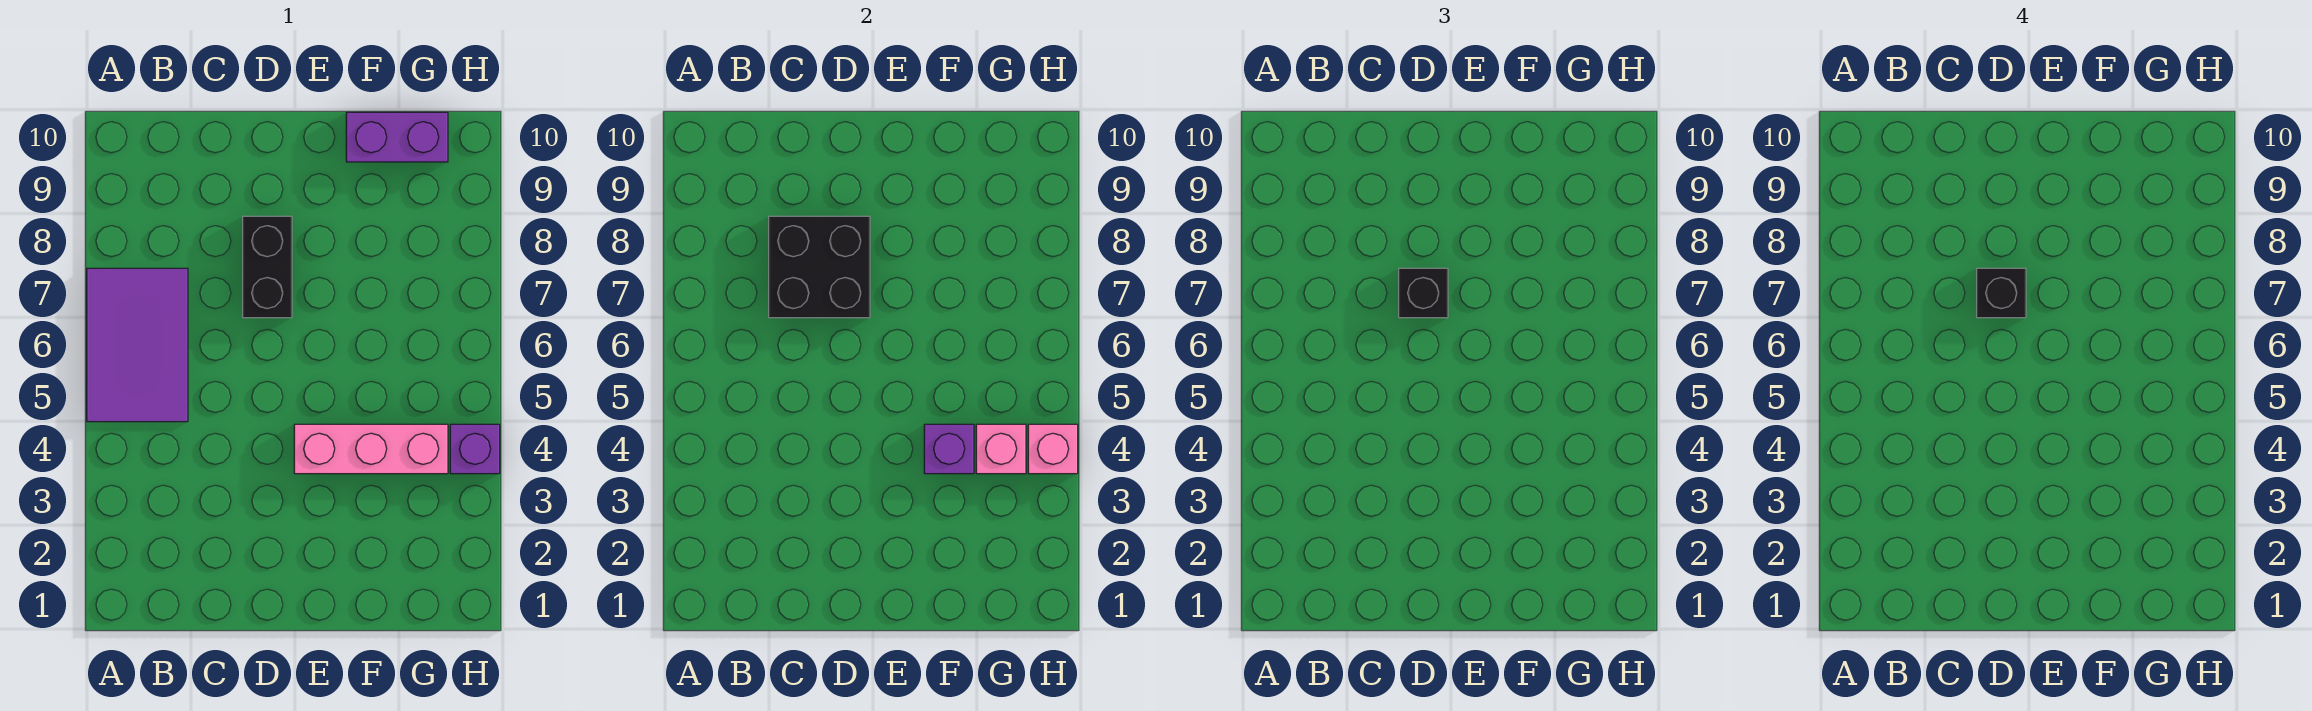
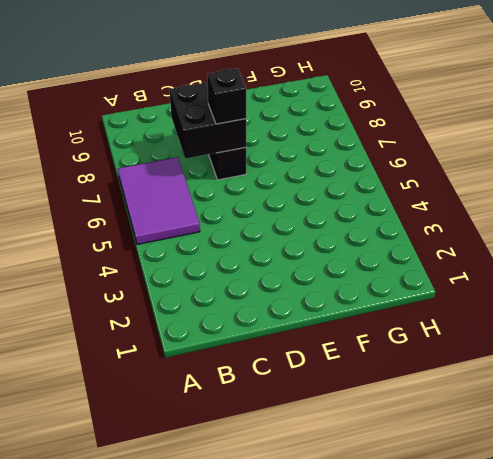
none -> pink brick E4:G4 level 1
none -> purple brick F10:G10 level 1

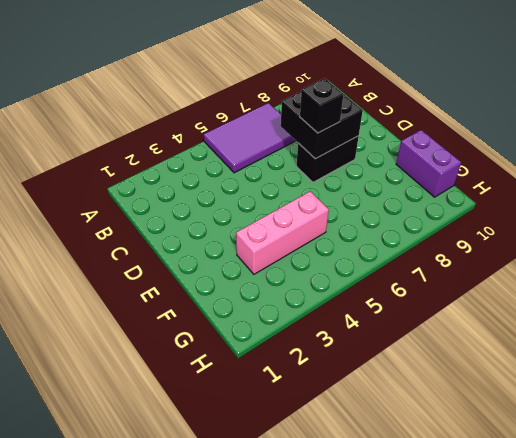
pink brick F3:F5 level 1 -> pink brick E4:G4 level 1
none -> purple brick H4 level 1
none -> purple brick F4 level 2

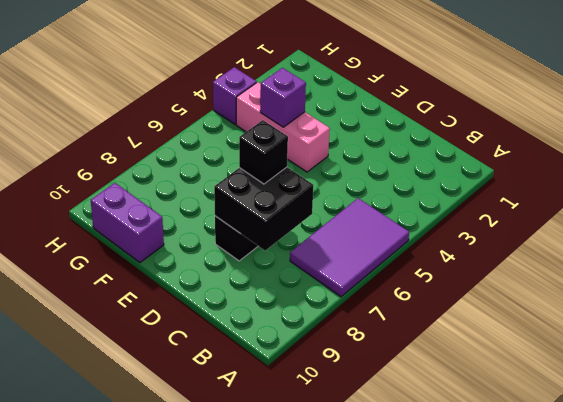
none -> pink brick G4 level 2
none -> pink brick H4 level 2

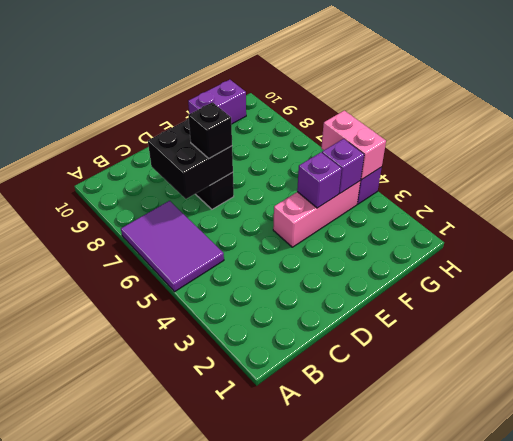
purple brick G4 level 2 -> pink brick G4 level 2
pink brick H4:H5 level 2 -> pink brick H4 level 2
none -> black brick D7 level 4

